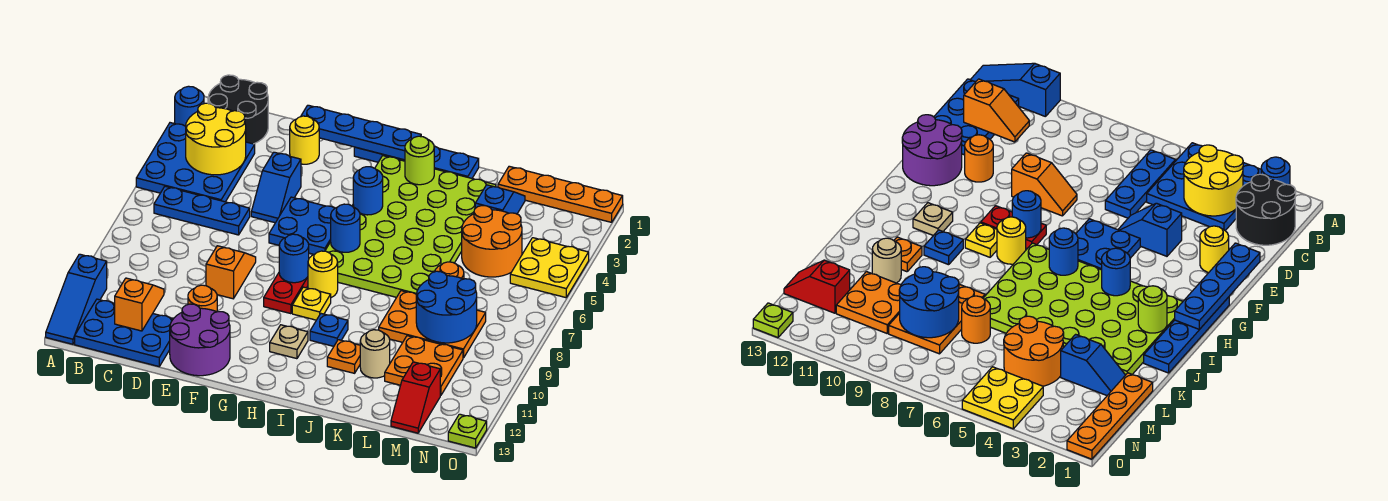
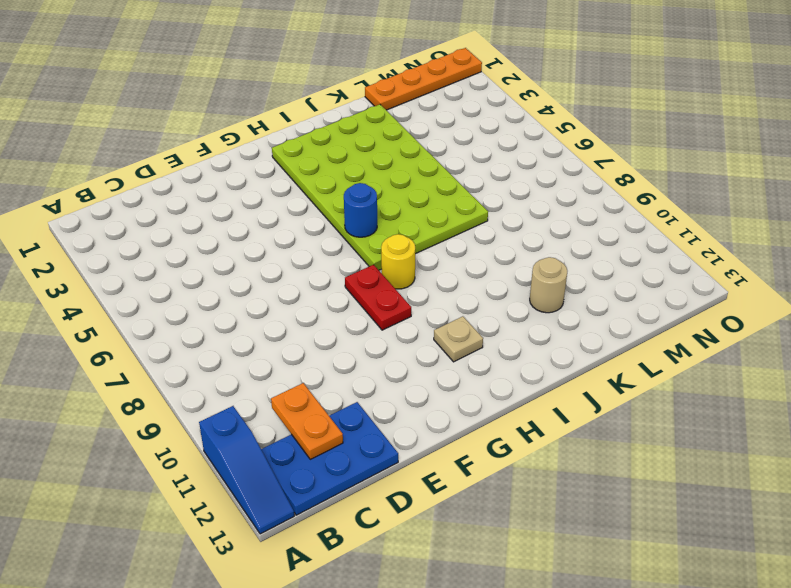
orange plate C11:C12 level 2 -> orange slope C11:C12 level 2 top 12
none -> blue round brick A2 level 1
none -> blue plate A3:C5 level 1
none -> black round brick B1:C2 level 1
none -> blue plate B6:D6 level 1

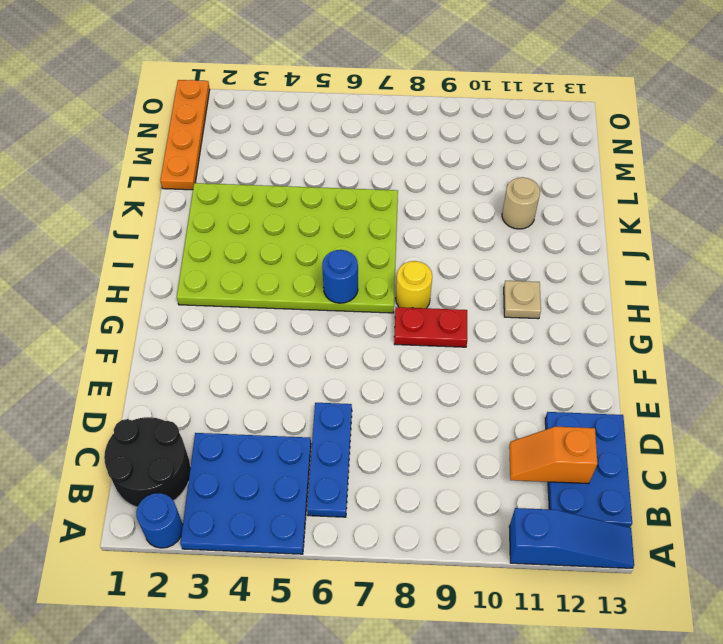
none -> yellow round brick E2 level 1
none -> blue slope E4:E5 level 1 top 4
none -> orange slope E8:E9 level 1 top 9
none -> orange round brick E11 level 1

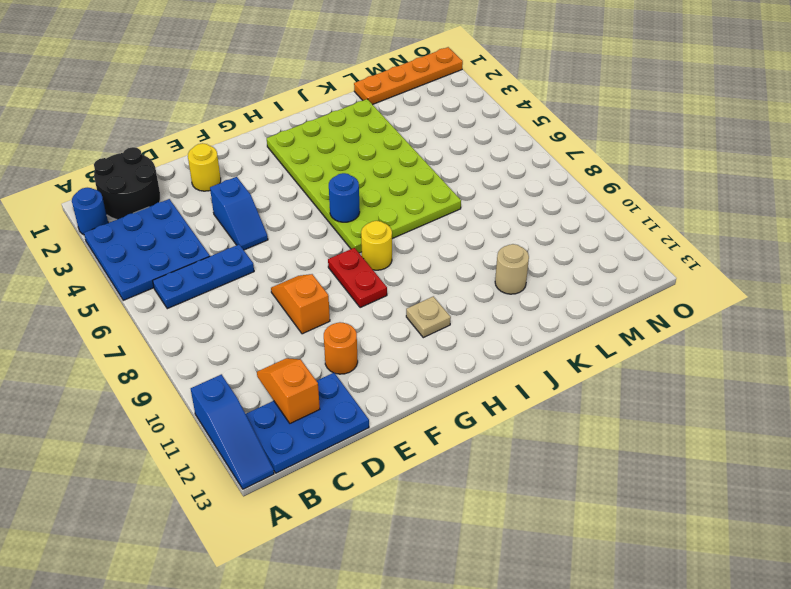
none -> purple round brick E12:F13 level 1
none -> blue plate F5:G6 level 1
none -> blue plate G1:J1 level 1
none -> yellow plate H9 level 1

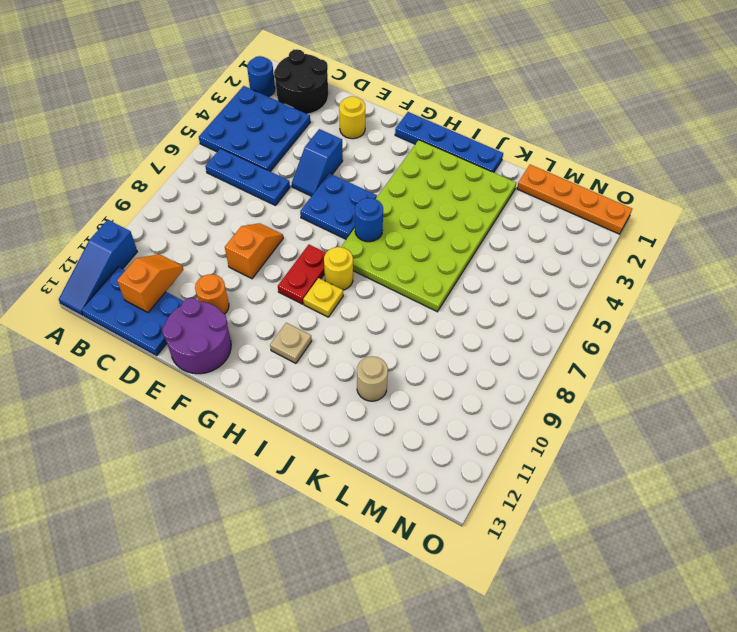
none -> blue plate I10 level 1
none -> orange plate J11 level 1
none -> orange plate K8:M9 level 1
none -> blue slope L2:L3 level 1 top 3

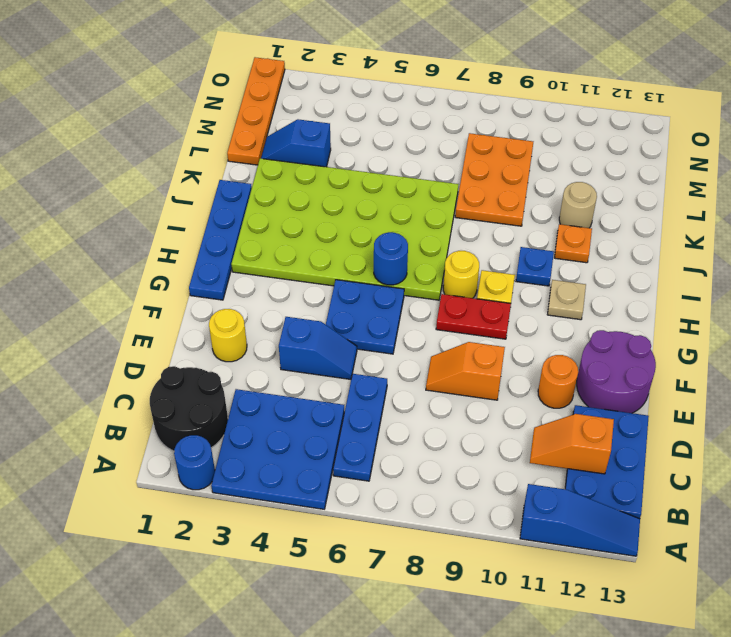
none -> orange round brick L4:M5 level 1
none -> orange round brick L7 level 1
none -> orange plate L10:M11 level 1
none -> red slope M12:M13 level 1 top 12

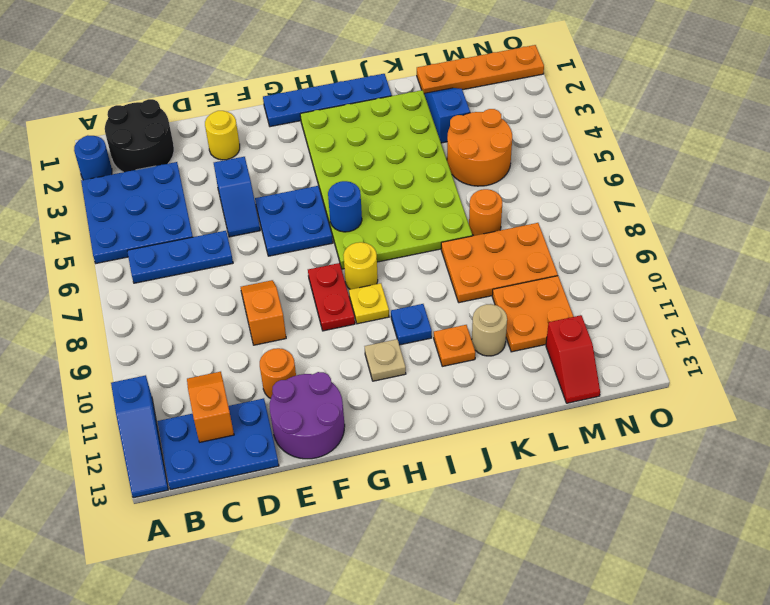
none -> yellow plate N4:O5 level 1
none -> lime plate O13 level 1
none -> yellow round brick B3:C4 level 2
none -> blue plate E1:H1 level 2

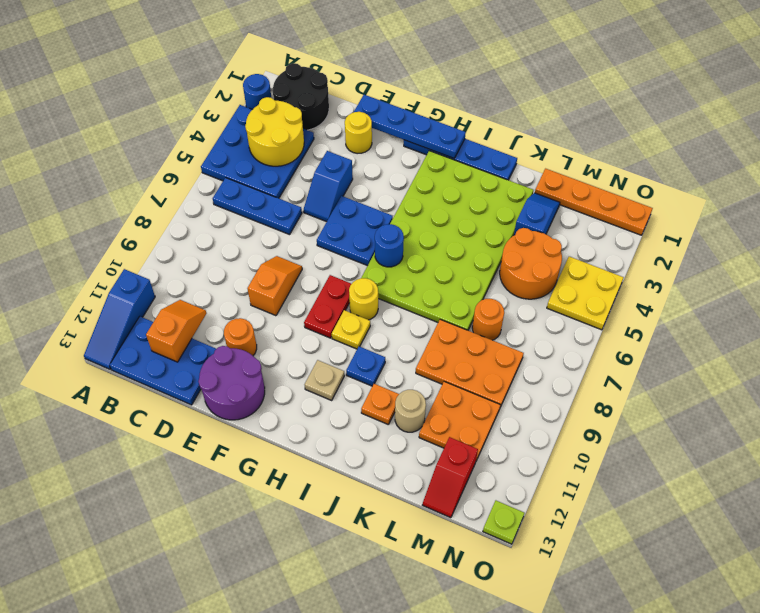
none -> blue round brick G8 level 2
none -> blue round brick H4 level 2
none -> lime round brick I2 level 2
none -> blue round brick L8:M9 level 2

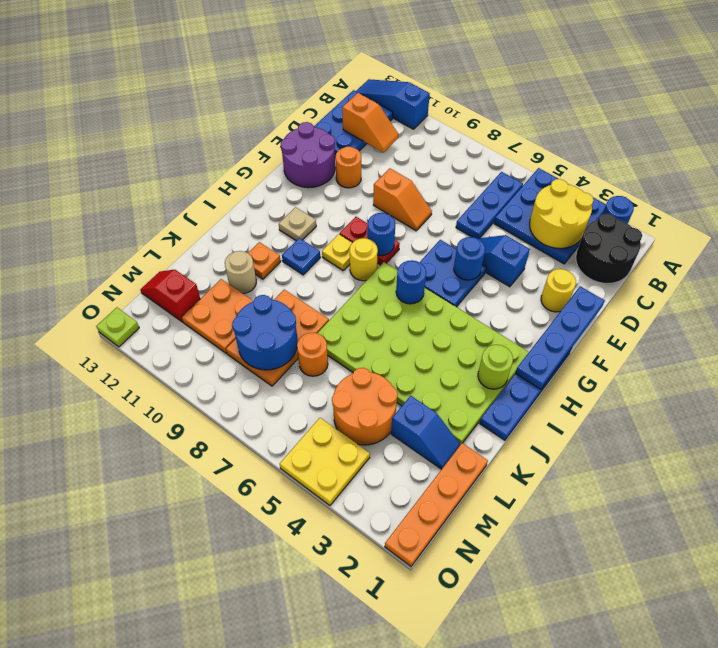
blue round brick F5 level 2 -> blue round brick H4 level 2

